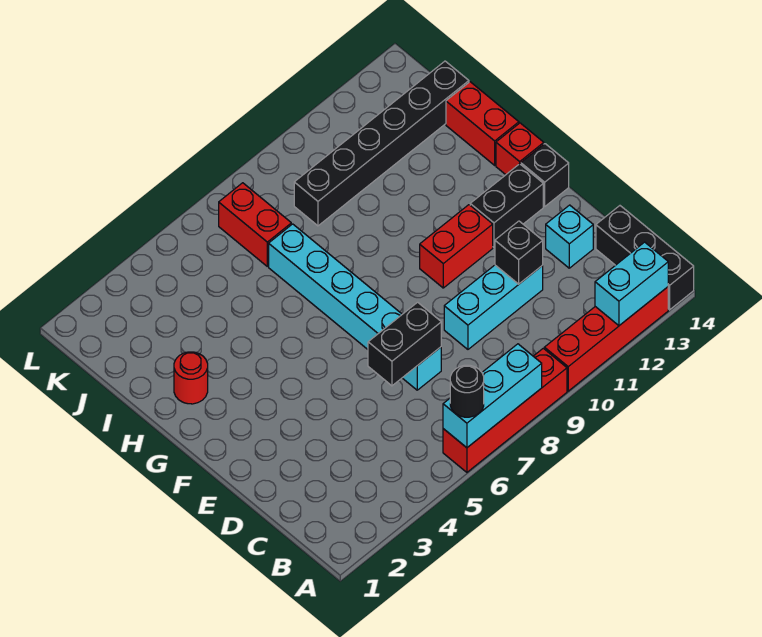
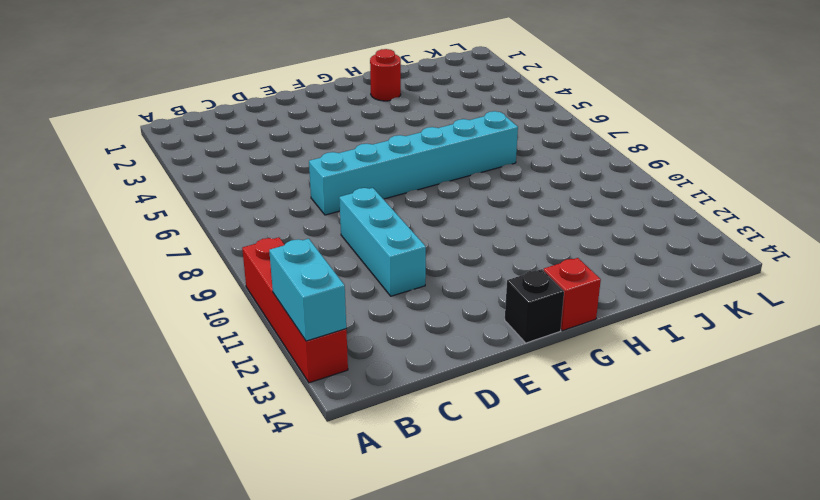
none -> red brick A6:A9 level 1
none -> black brick A14:C14 level 1
none -> cyan brick D13 level 1

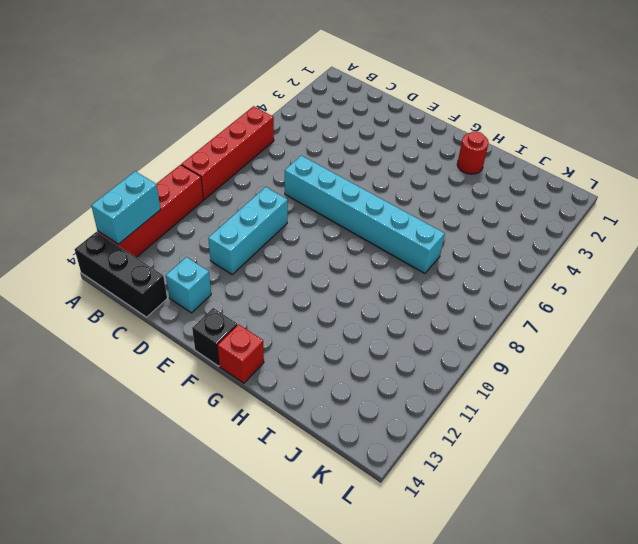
none -> red brick F10:F11 level 1
none -> black brick F12:F13 level 1
none -> red brick H14:I14 level 1

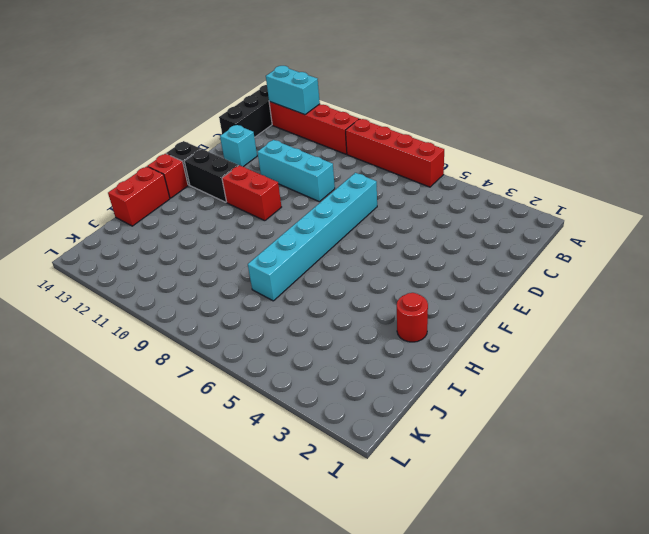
none -> red brick J7:K7 level 1
none -> black brick J9:J14 level 1
none -> cyan brick A6:A8 level 2

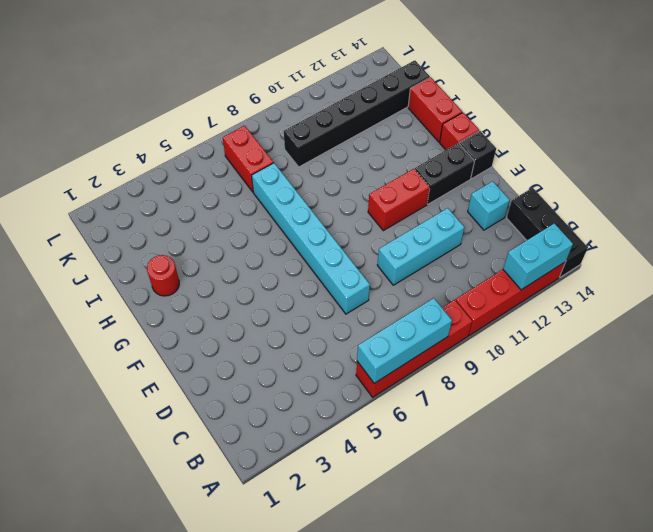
none -> black brick D6:D7 level 2
none -> black brick D11 level 2
none -> black round brick A6 level 3

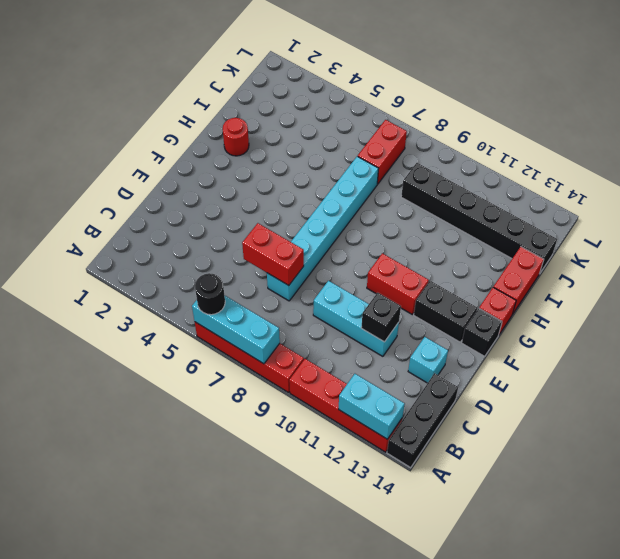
red brick D6:D7 level 2 -> black brick D6:D7 level 2

